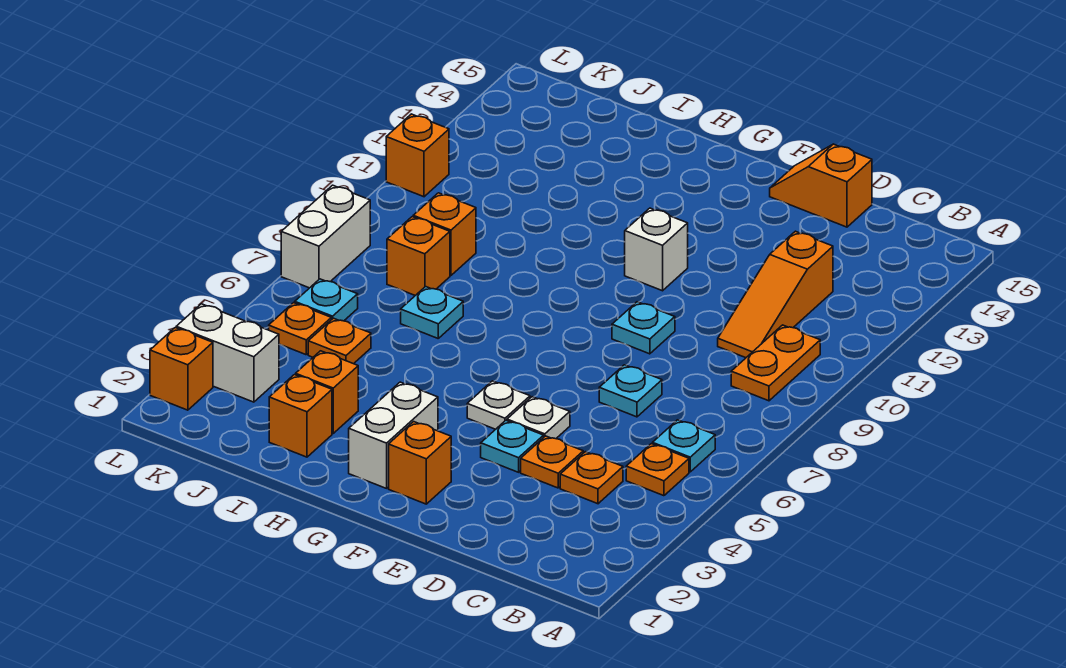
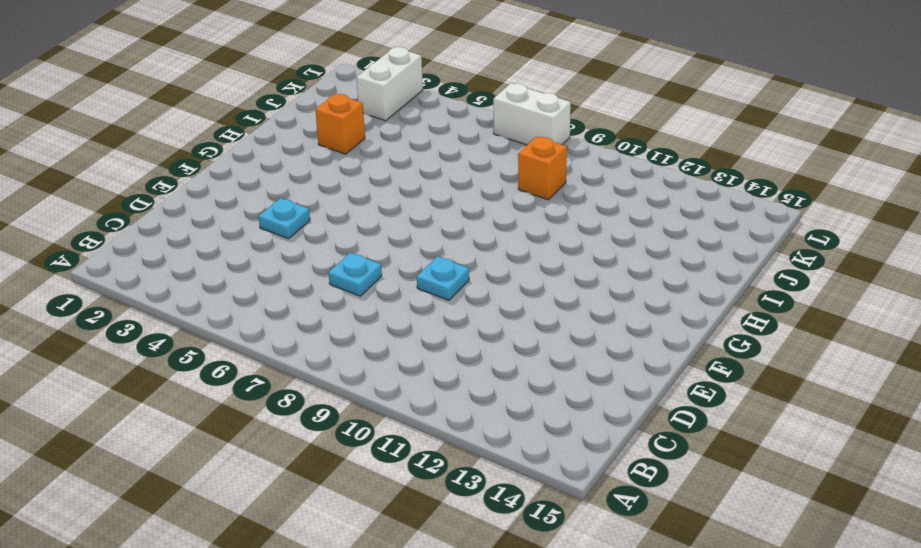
none -> orange plate B5 level 1
none -> cyan plate B6 level 1
none -> orange plate B9:B10 level 1

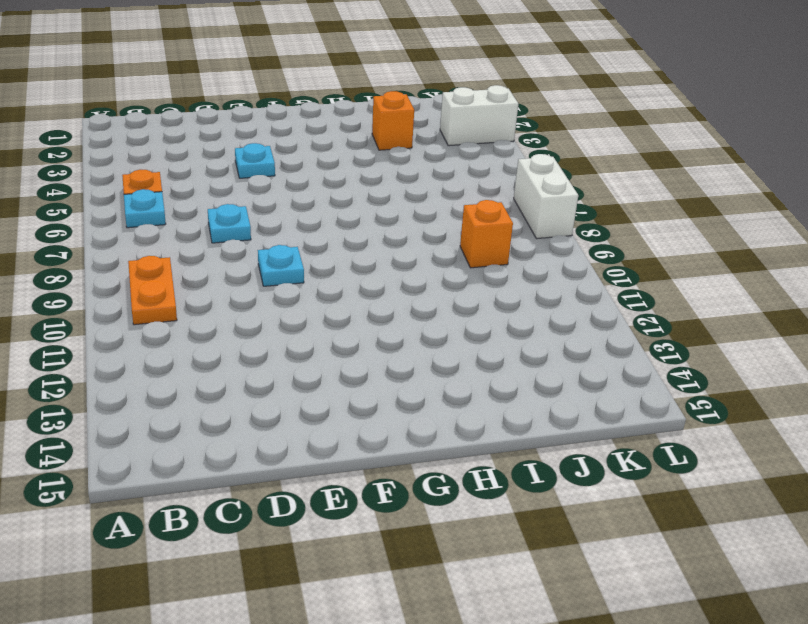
none -> orange plate C4 level 1
none -> orange slope C10:C12 level 1 top 12
none -> orange plate D4 level 1

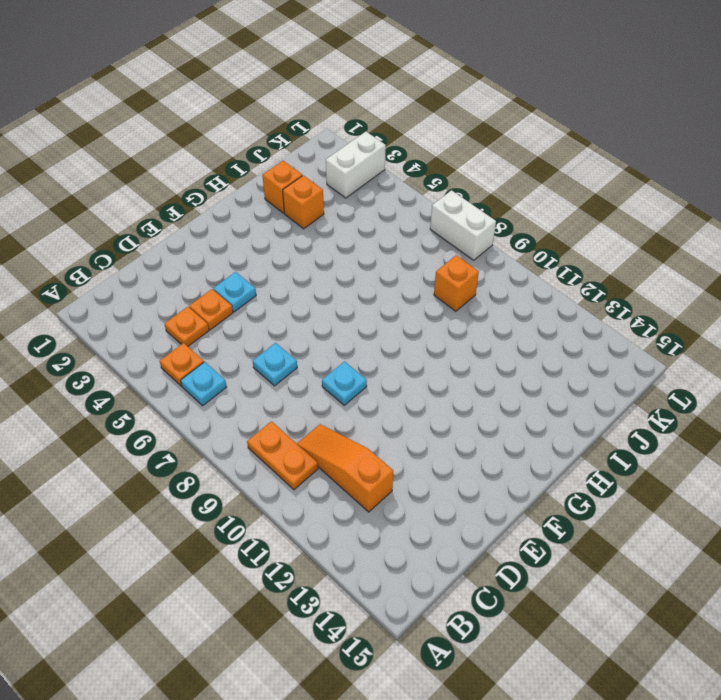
none -> orange slope D15:E15 level 1 top D
none -> white plate E5 level 1
none -> orange brick F2 level 1

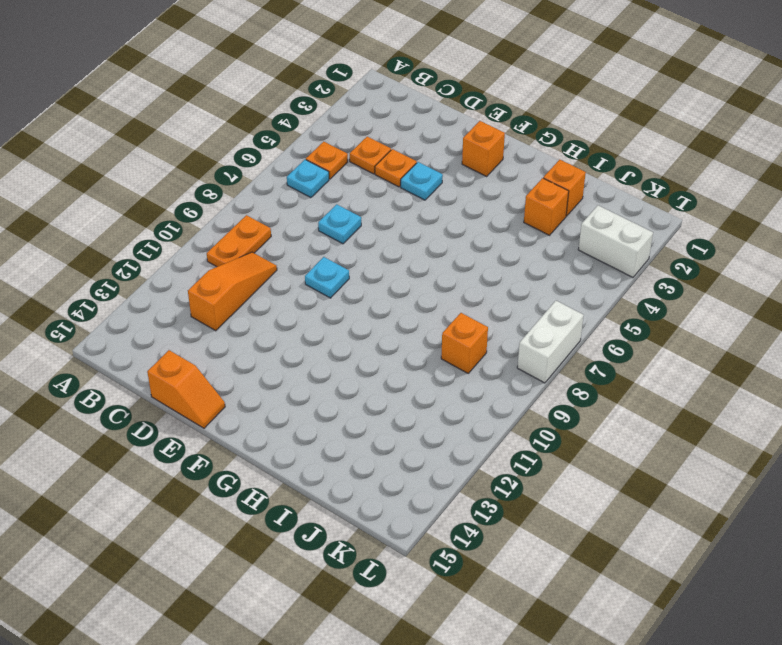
none -> white plate E5 level 1
none -> white plate F5 level 1
none -> white brick F11 level 1

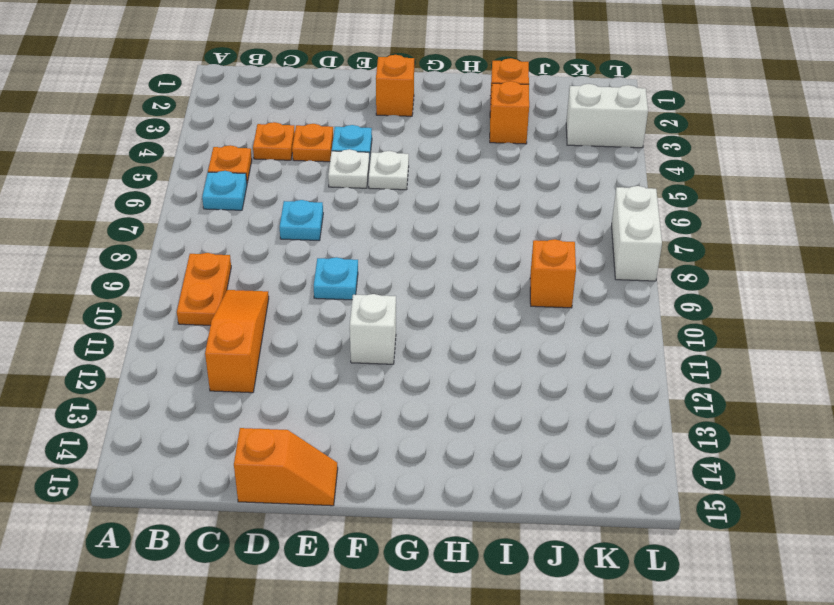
none -> white brick G2:G3 level 1
none -> cyan plate I7 level 1
none -> orange plate J5 level 1

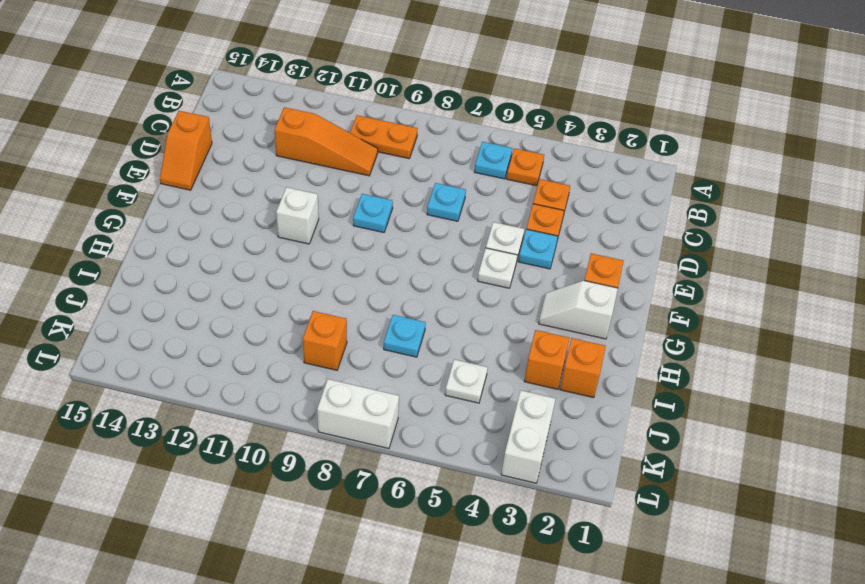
white slope G2:G3 level 1 top 2 -> white brick G2:G3 level 1
white plate J5 level 1 -> orange plate J5 level 1
none -> orange brick J8 level 1
none -> orange plate K5 level 1
none -> cyan plate K6 level 1

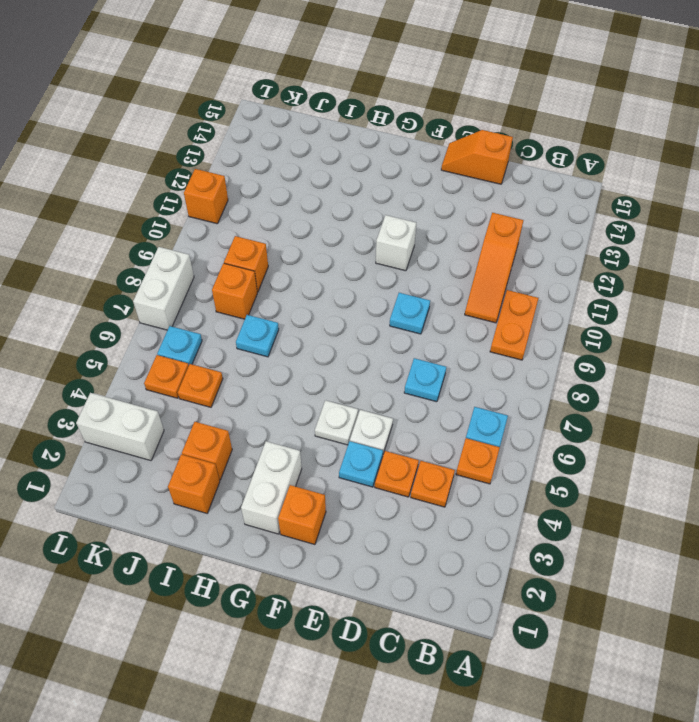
none -> orange brick L2 level 1

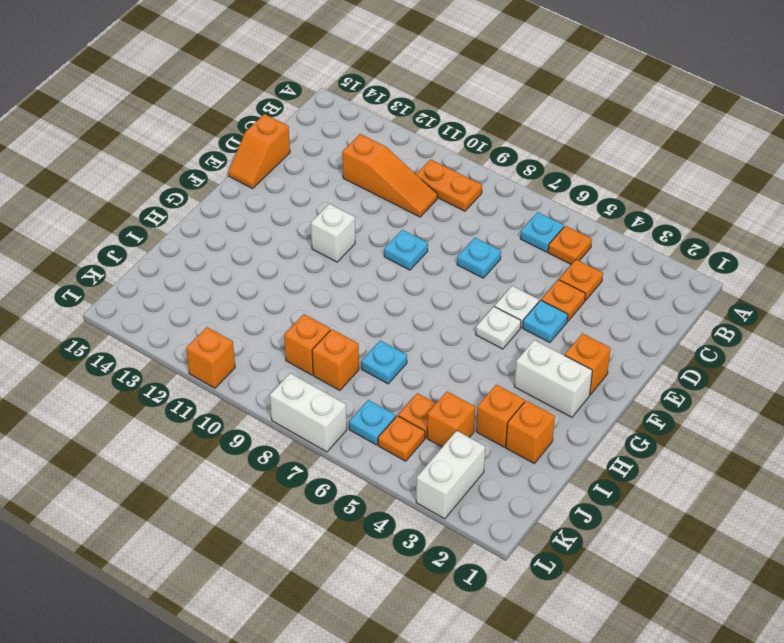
orange brick J4 level 1 -> orange brick L2 level 1

